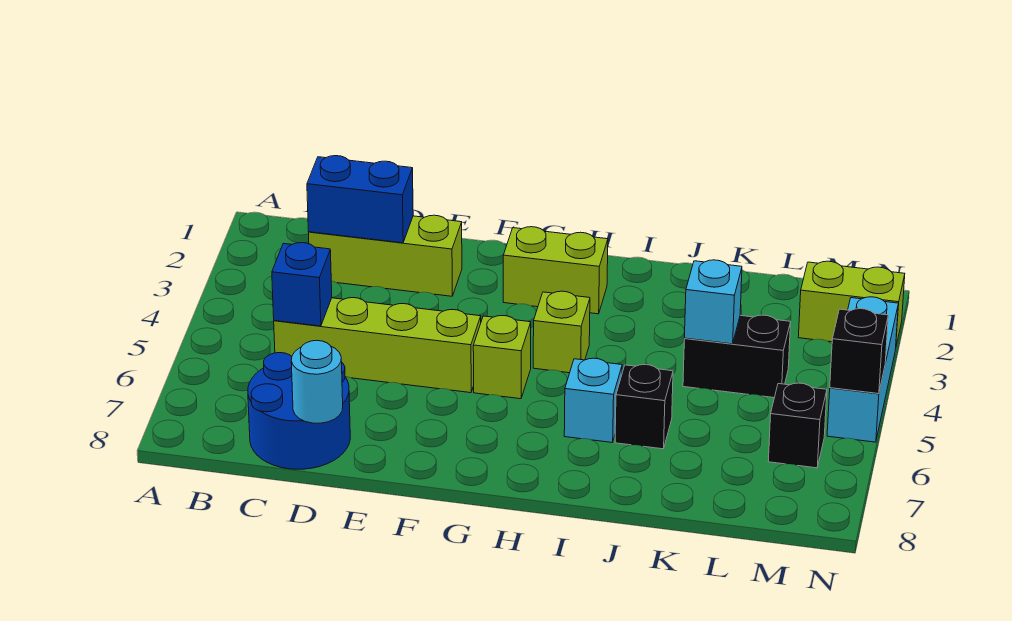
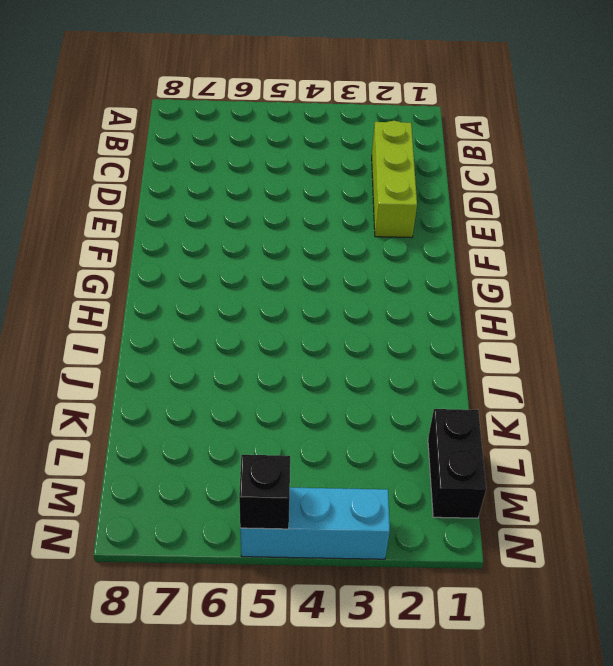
black brick L1:M1 level 1 -> black brick K4:L4 level 1
none -> lime brick C5:F5 level 1
none -> blue round brick C7:D8 level 1
none -> lime brick G2:H2 level 1

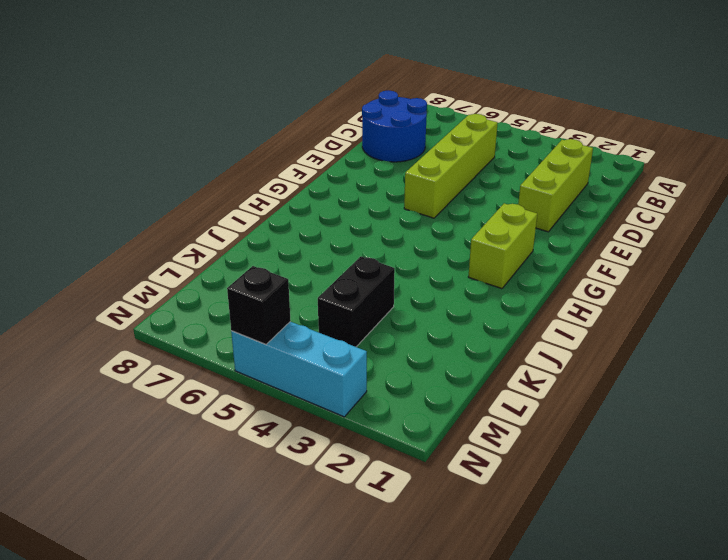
none -> lime brick G5 level 1
none -> lime brick H4 level 1
none -> cyan brick I6 level 1

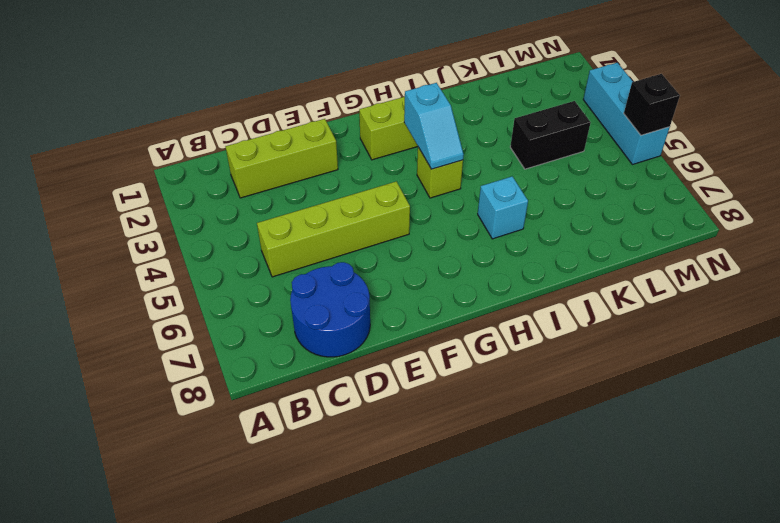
cyan slope H3:H4 level 2 top 3 -> none
none -> lime brick G5 level 1
none -> black brick J6 level 1
none -> lime brick M2:N2 level 1

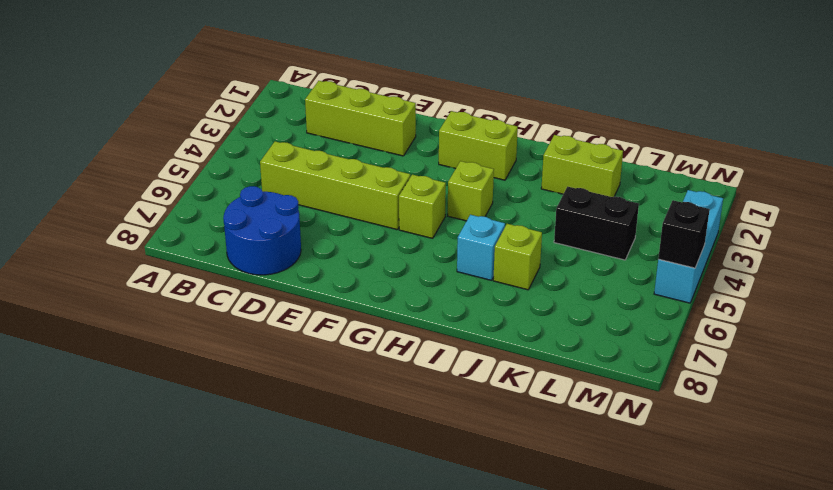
lime brick J2:K2 level 1 -> lime brick M2:N2 level 1
lime brick J6 level 1 -> black brick J6 level 1
none -> black brick M6 level 1
none -> blue brick C2:D2 level 2
none -> blue brick C5 level 2

